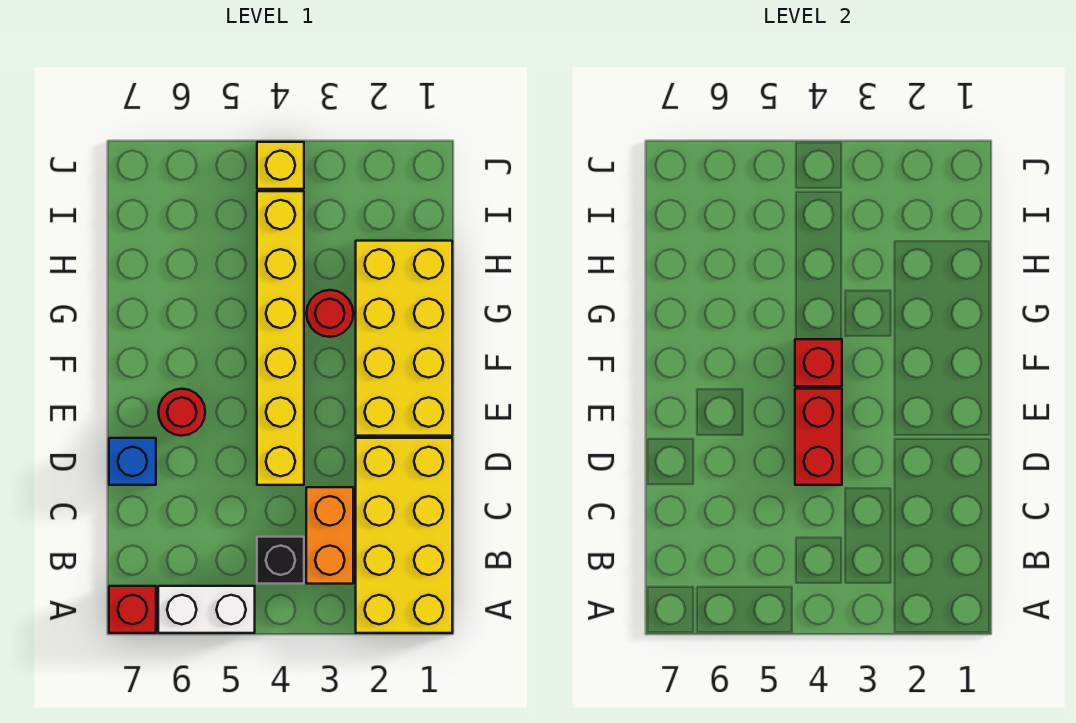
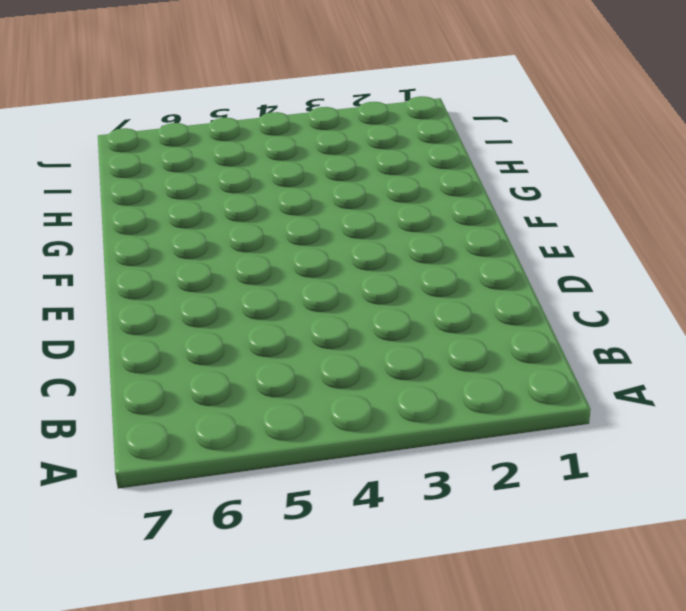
none -> yellow brick A1:D2 level 1
none -> white brick A5:A6 level 1
none -> red brick A7 level 1

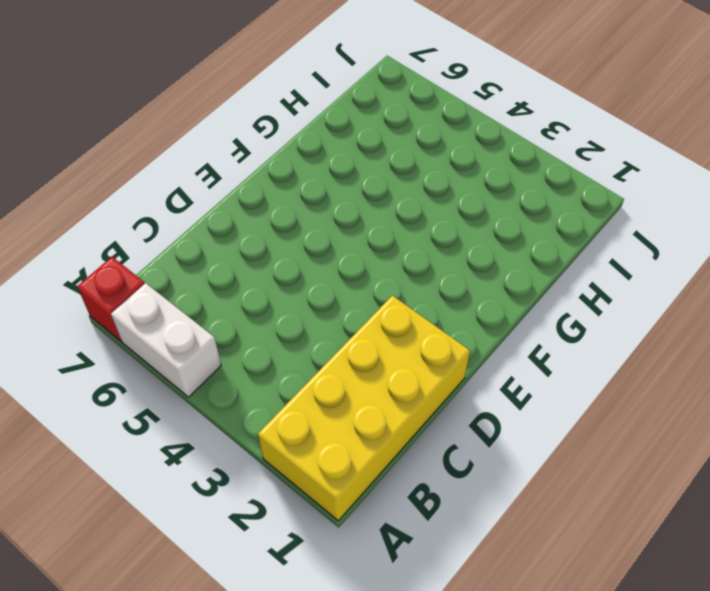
none -> orange brick B3:C3 level 1
none -> black brick B4 level 1
none -> yellow brick D4:I4 level 1

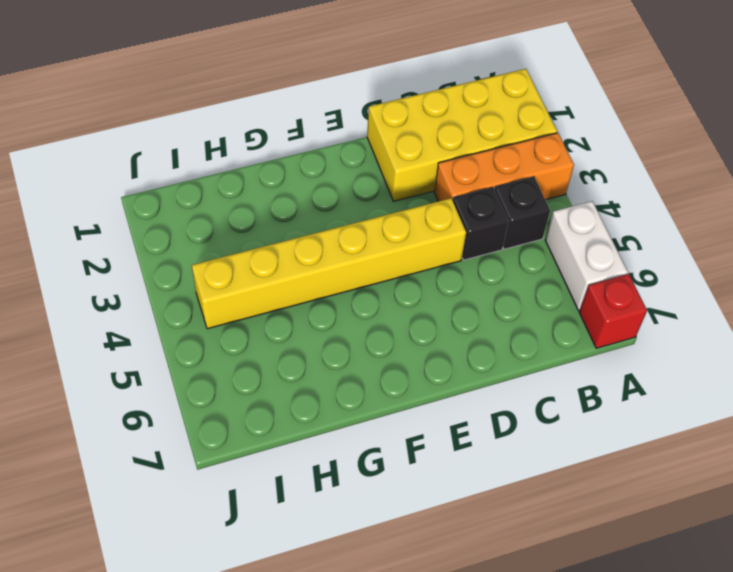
orange brick A3:C3 level 1 -> orange brick B3:C3 level 1
black brick C4 level 1 -> none
none -> blue brick D7 level 1
none -> yellow brick E1:H2 level 1
none -> red round brick E6 level 1

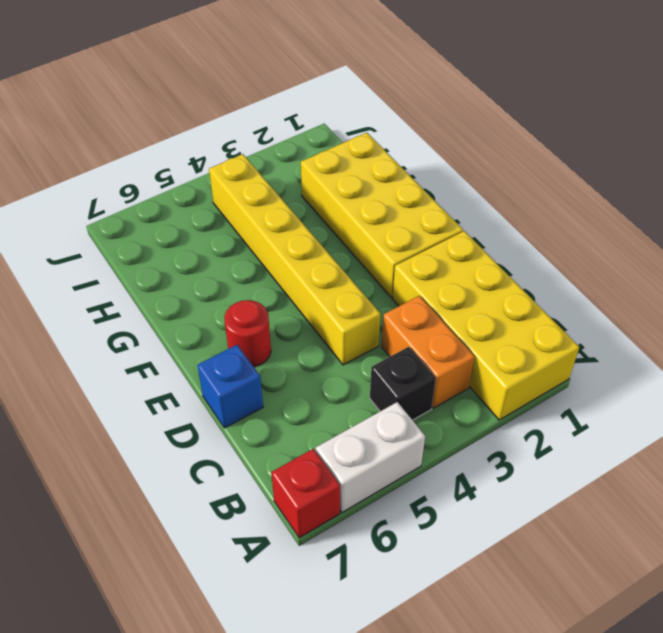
none -> red round brick G3 level 1
none -> yellow brick J4 level 1
none -> red brick D4:E4 level 2

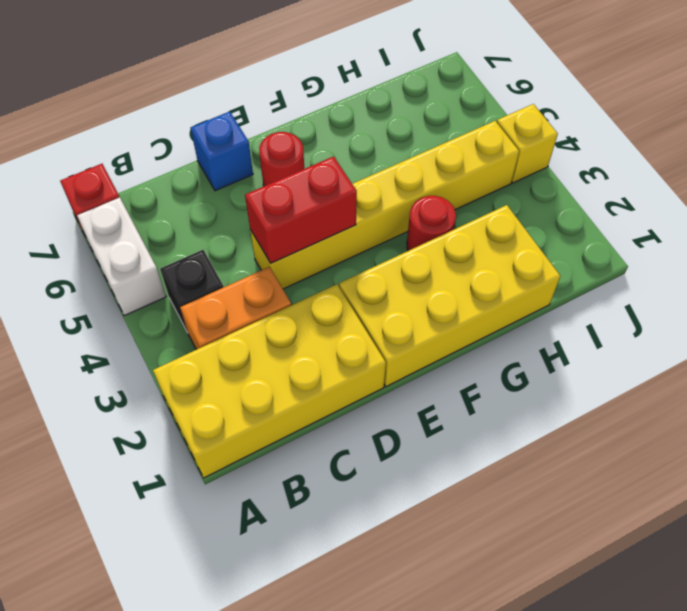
none -> red brick F4 level 2

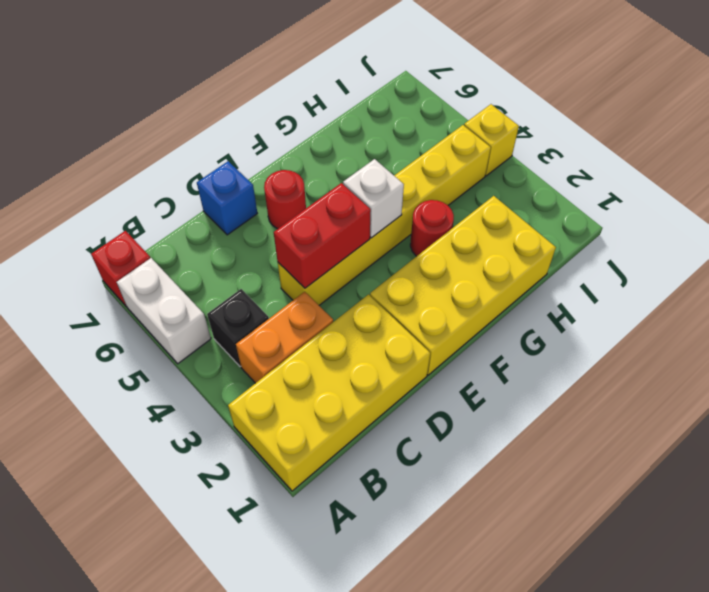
white brick F4 level 2 -> red brick F4 level 2

